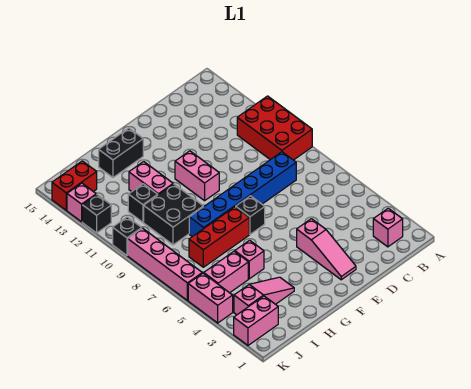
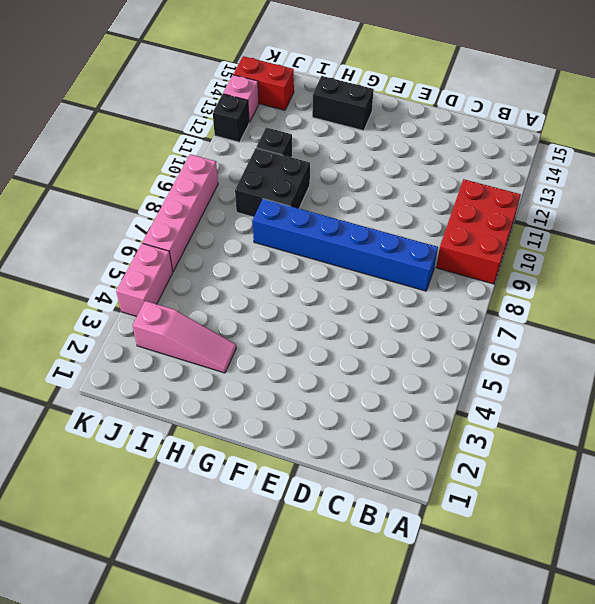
none -> pink brick B2 level 1
none -> pink slope E2:E4 level 1 top 4
none -> black brick F7 level 1

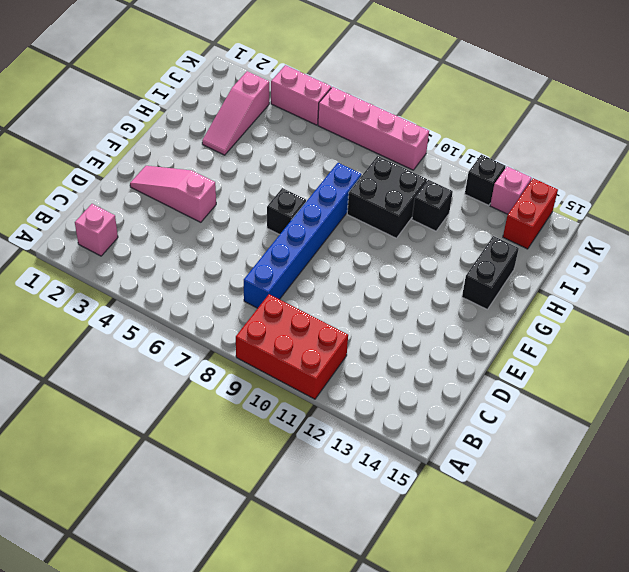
none -> pink brick F10:F11 level 1
none -> red brick G7:I7 level 1
none -> pink brick H5 level 1

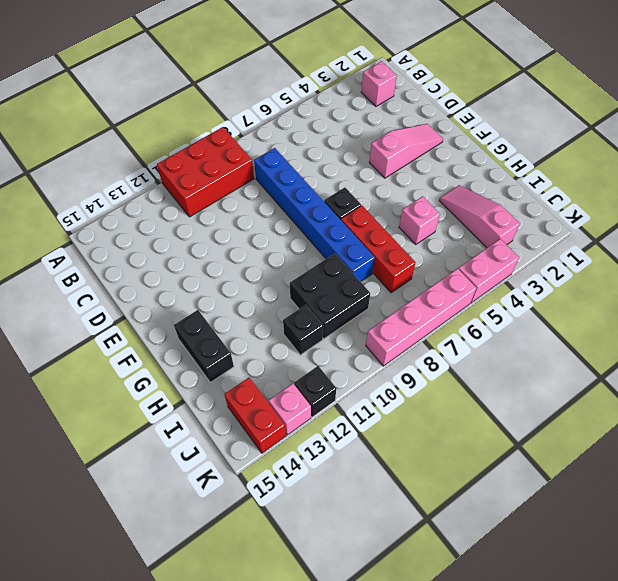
none -> pink brick F10:F11 level 1
none -> pink brick H11:H12 level 1
none -> pink brick I5:J5 level 1

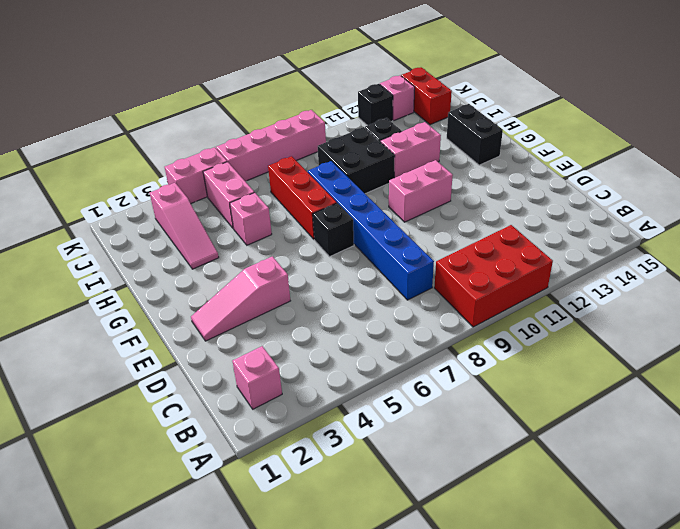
none -> pink brick J2:K2 level 1
none -> black brick K10 level 1

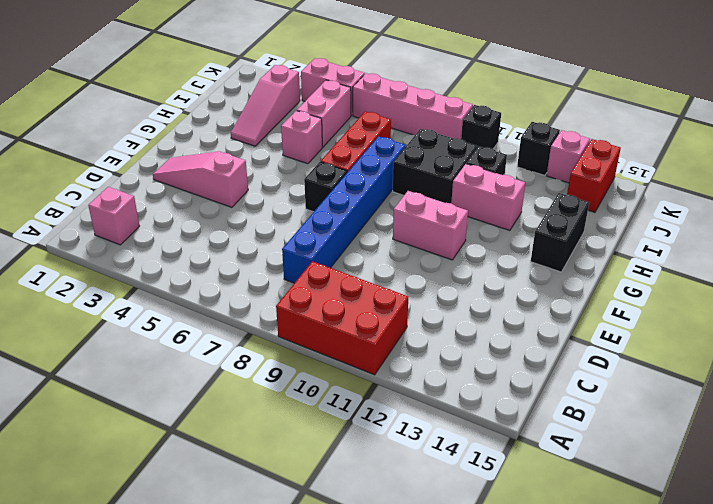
none -> pink brick J2:K2 level 1

